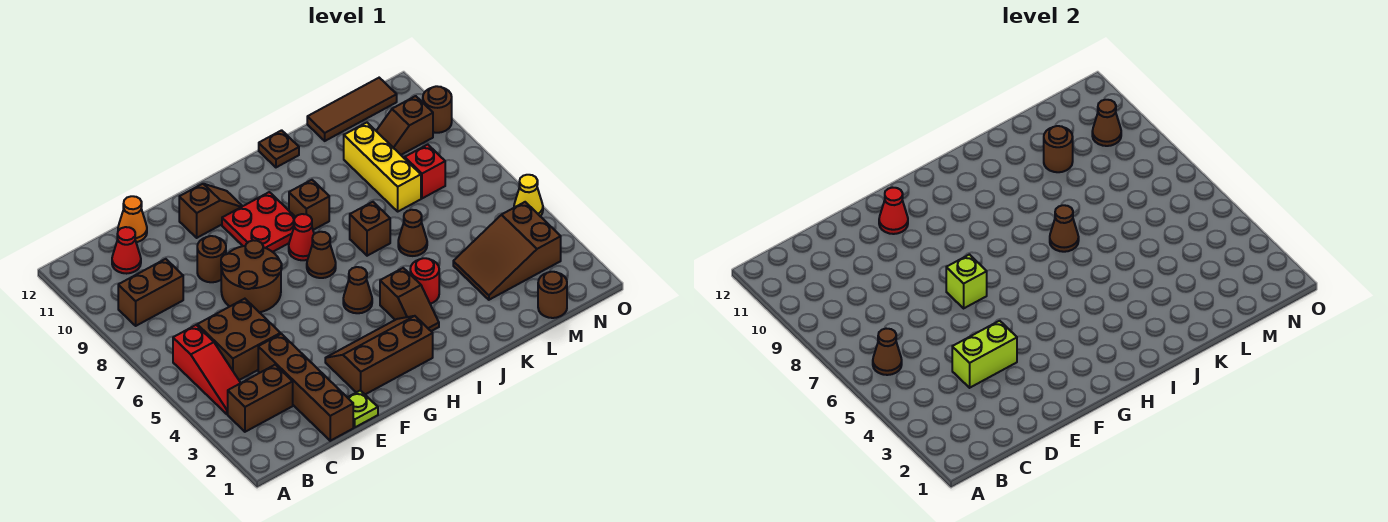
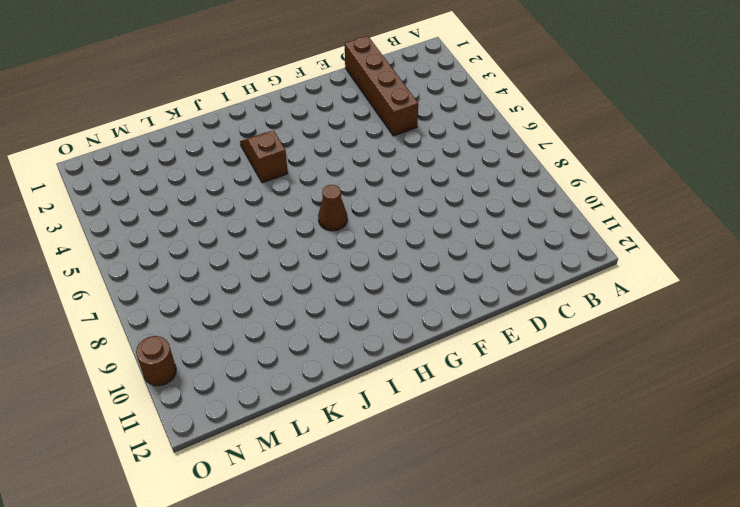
none -> brown brick B3:C3 level 1
none -> red slope B4:B6 level 1 top 6
none -> brown brick B9:C9 level 1
none -> brown brick C5:D6 level 1

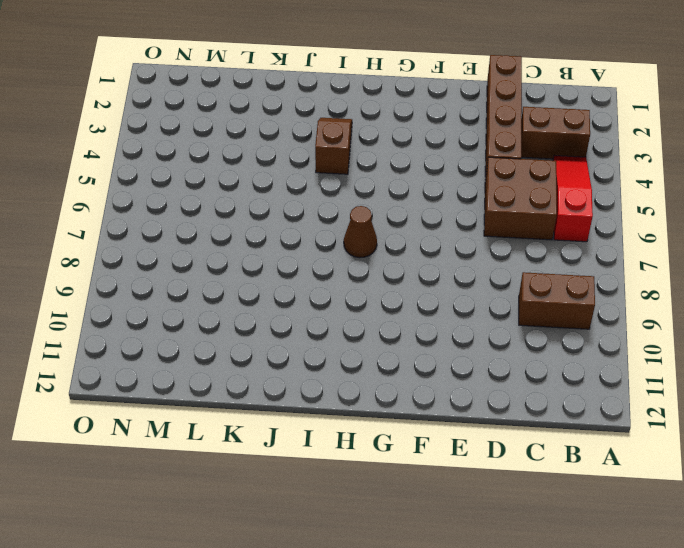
none -> red cone C11 level 1
none -> orange cone D12 level 1
none -> lime plate E1 level 1
none -> brown round brick E7:F8 level 1

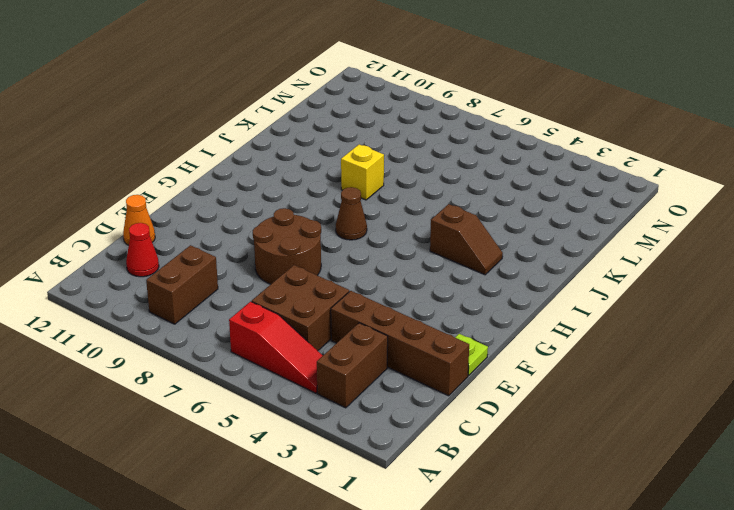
yellow brick J8 level 1 -> none
none -> brown round brick E9 level 1
none -> brown slope F2:H3 level 1 top 2
none -> brown slope F11:G11 level 1 top F
none -> red plate G9:H10 level 1

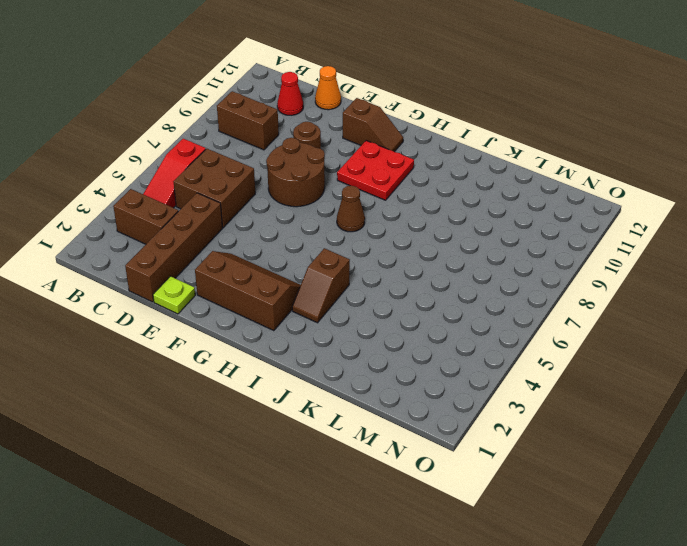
none -> brown cone H5 level 1
none -> red cone H8 level 1
none -> brown brick I9 level 1
none -> red round brick J4 level 1

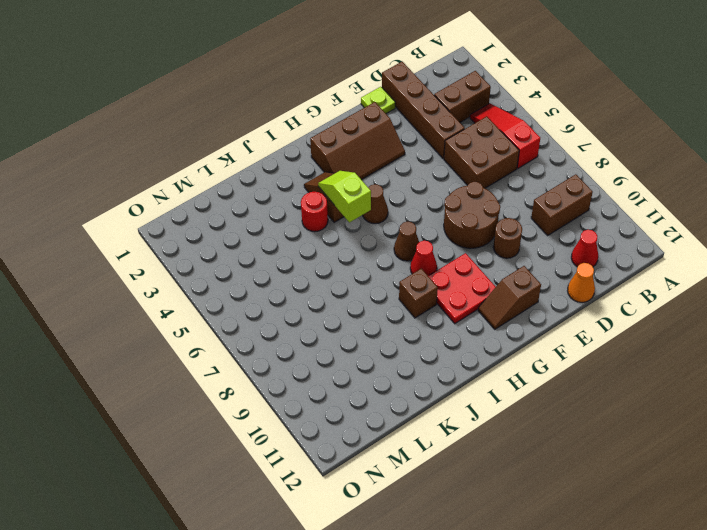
lime slope I4:I5 level 2 top 5 -> none
none -> brown brick J7 level 1
none -> brown plate J12 level 1
none -> brown cone K6 level 1
none -> brown slope L3:N4 level 1 top N

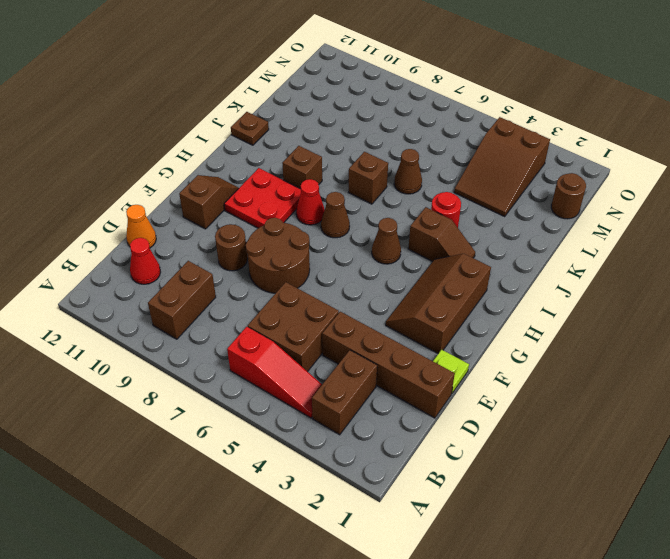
none -> yellow brick L8:L10 level 1
none -> brown tile L12:N12 level 1
none -> red brick M8 level 1
none -> brown slope M10:N10 level 1 top N

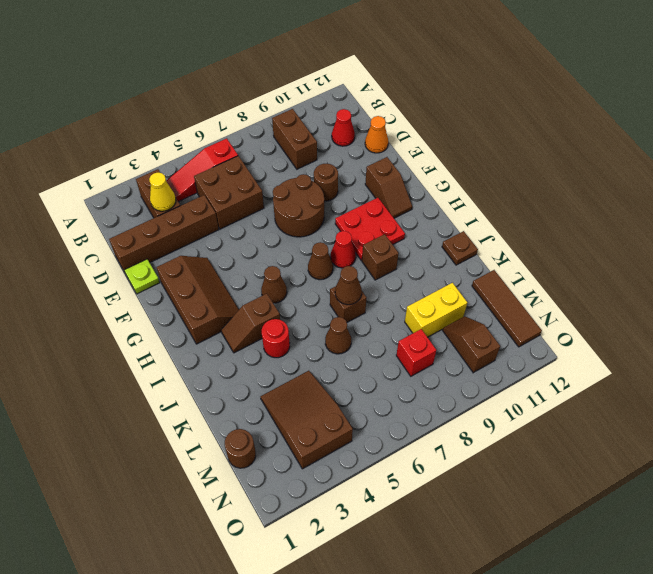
yellow cone C3 level 2 -> yellow cone O5 level 1
yellow brick L9:L10 level 1 -> yellow brick L8:L10 level 1
none -> brown round brick O10 level 1
none -> brown cone B6 level 2
none -> lime brick D4:E4 level 2
none -> lime brick F7 level 2

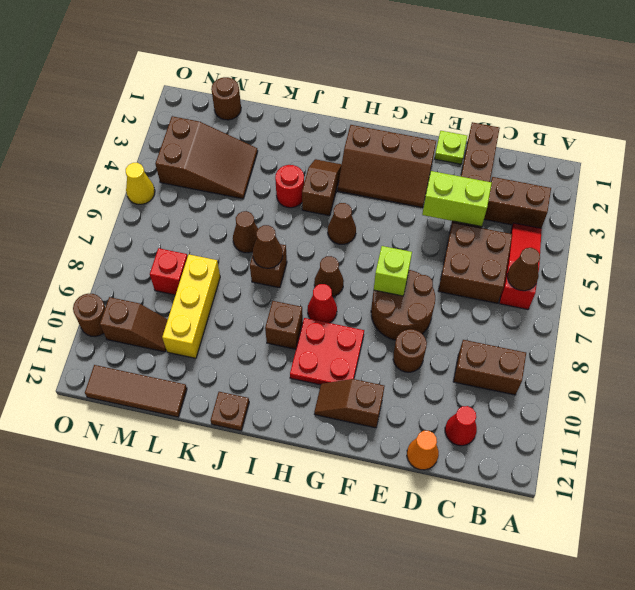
none -> red cone F11 level 2
none -> brown round brick L10 level 2
none -> brown cone N10 level 2

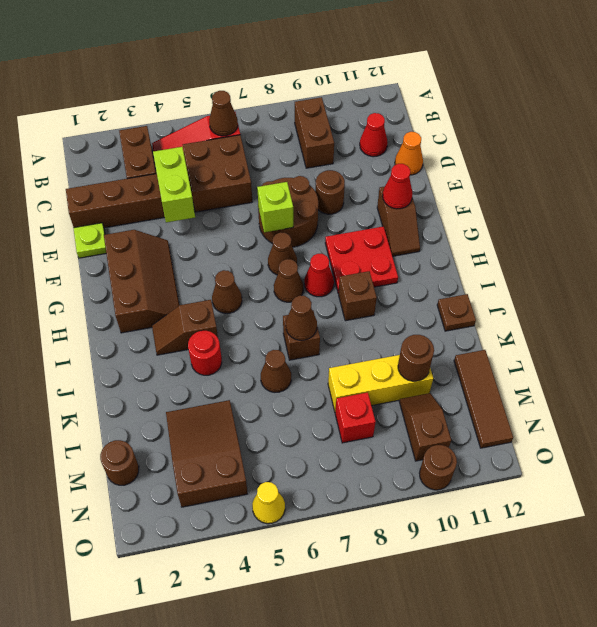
brown cone G7 level 1 -> brown cone N10 level 2

